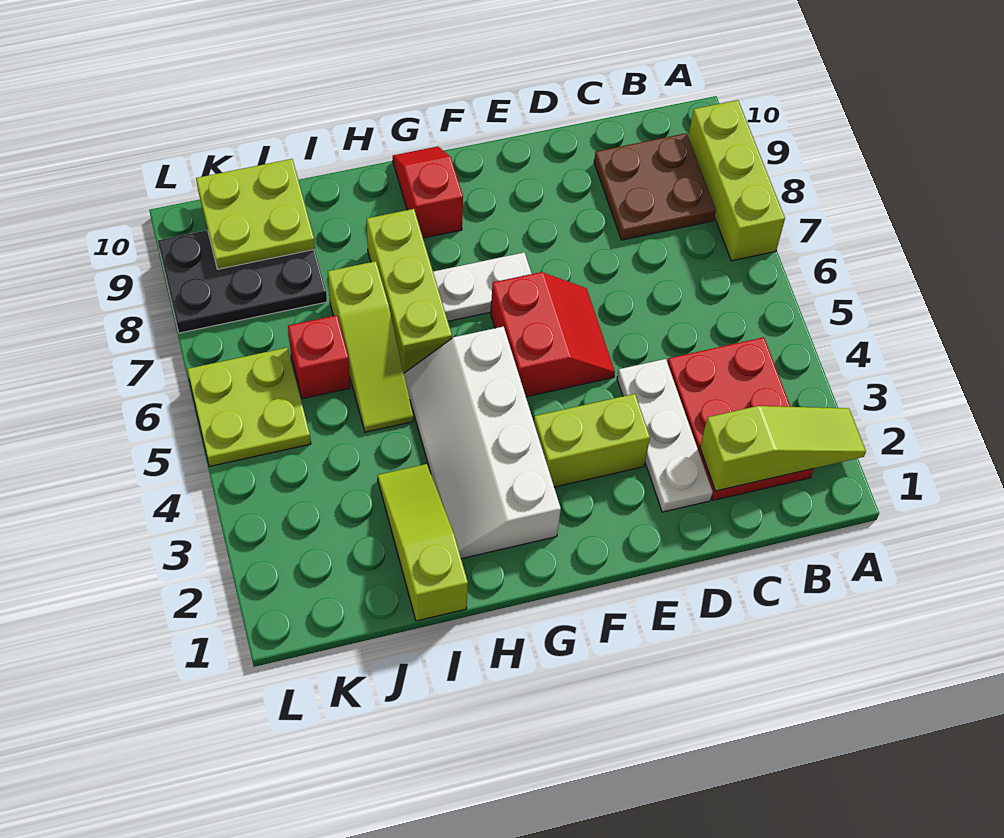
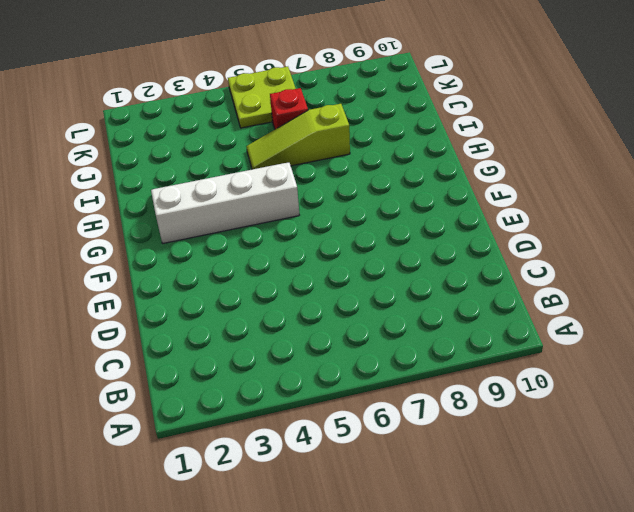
none -> lime brick A7:A9 level 1
none -> red plate B2:C4 level 1
none -> brown plate B8:C9 level 1

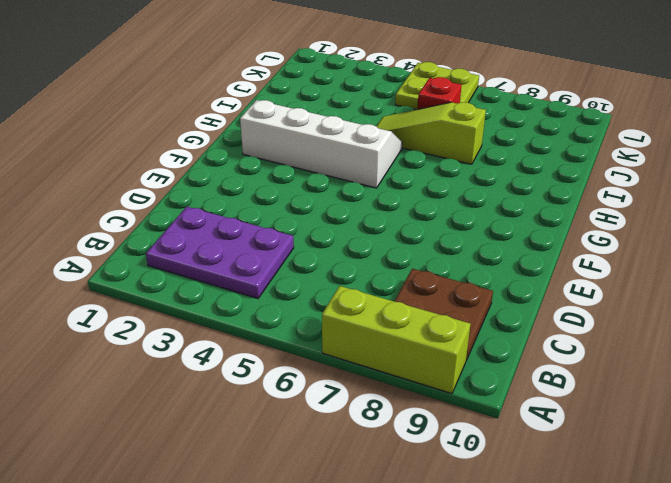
purple plate B2:C4 level 1 -> red plate B2:C4 level 1
none -> white plate D2:D4 level 1
none -> lime brick E3:F3 level 1
none -> red slope E5:F6 level 1 top F

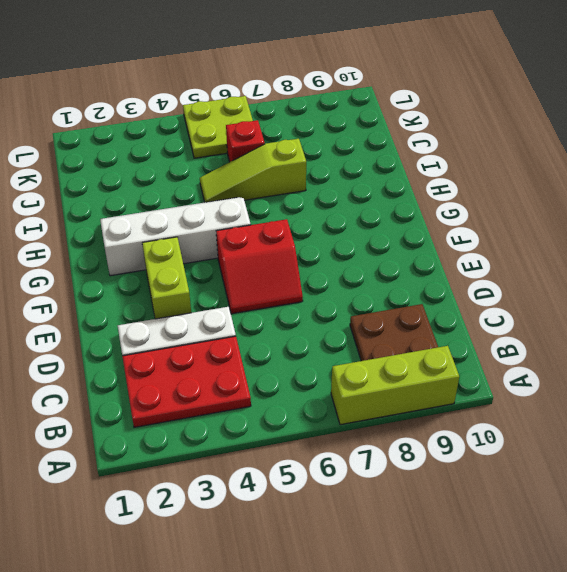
none -> white plate F7:G7 level 1
none -> red slope G9:G10 level 1 top 9
none -> lime brick H6:H8 level 1

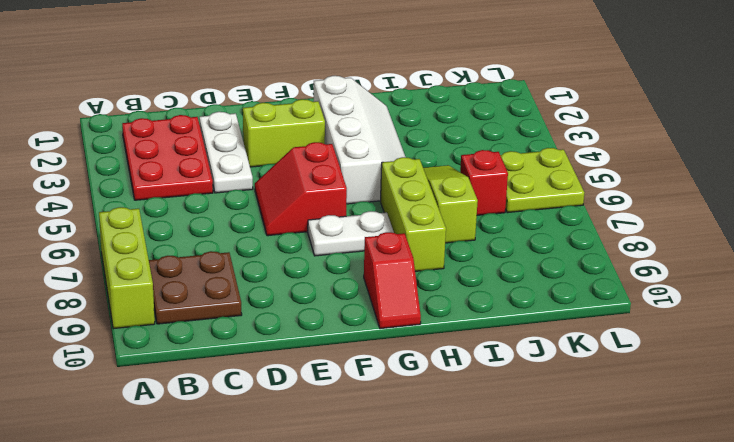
none -> lime slope I1:I3 level 1 top 1
none -> black plate J8:L9 level 1
none -> lime slope A2:C2 level 2 top C

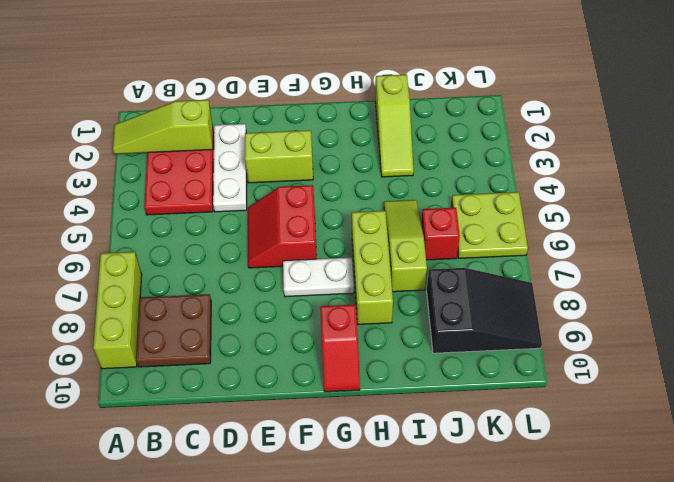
black slope J8:L9 level 1 top J -> black plate J8:L9 level 1
none -> white slope G2:H5 level 1 top G
none -> lime plate J9:K10 level 2

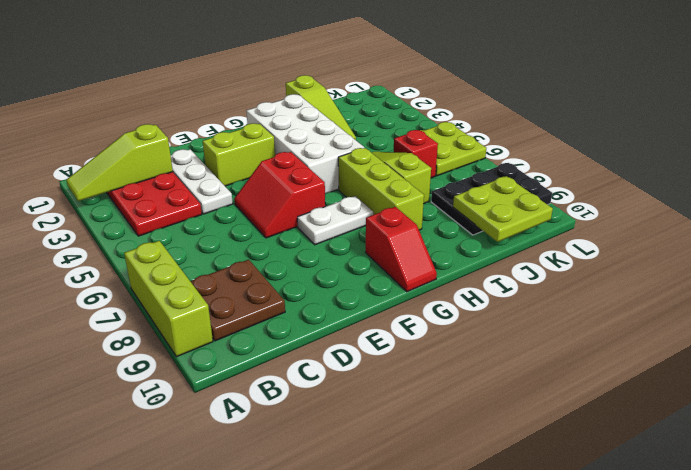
white brick G2:H5 level 1 -> white slope G2:H5 level 1 top G

